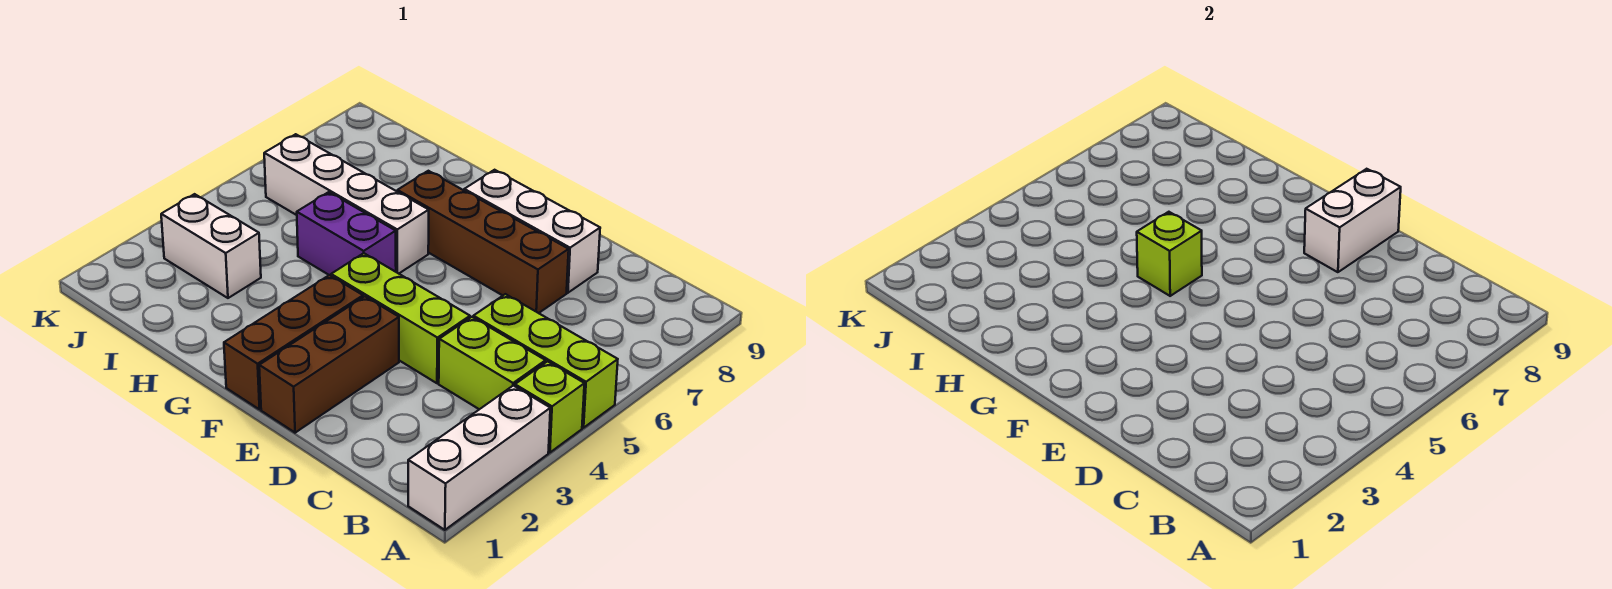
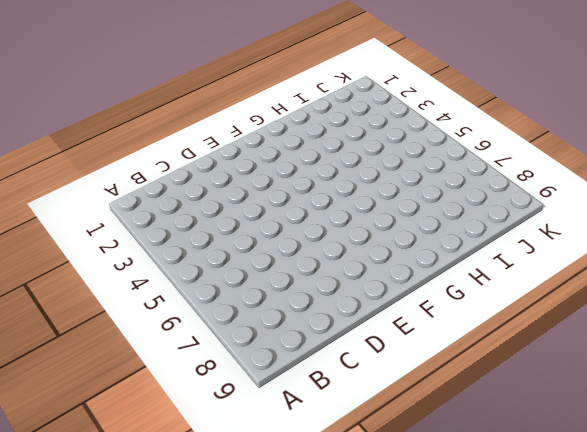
none -> white brick A1:A3 level 1
none -> lime brick A4 level 1
none -> lime brick A5:C5 level 1

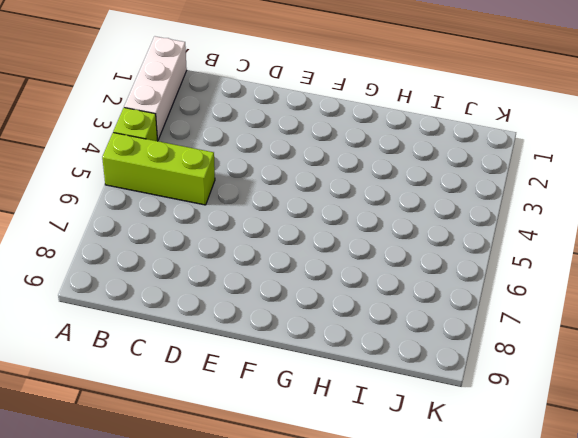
none -> lime brick B4:C4 level 1
none -> lime brick D4:F4 level 1
none -> brown brick D7:G7 level 1

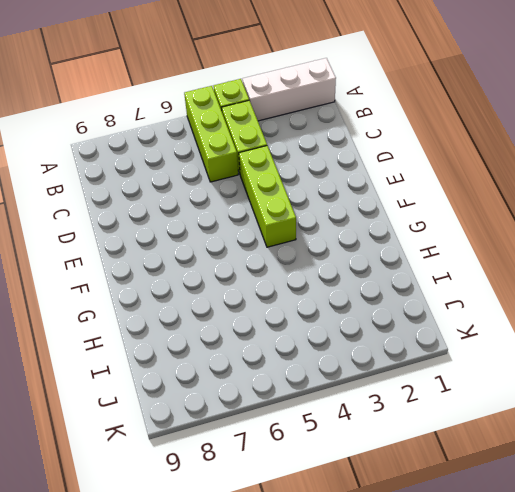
none -> brown brick D7:G7 level 1
none -> white brick D8:F8 level 1
none -> brown brick E1:E3 level 1

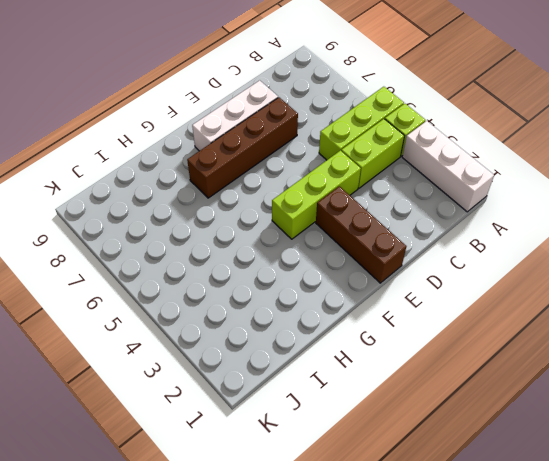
none -> brown brick F1:F3 level 1
none -> purple brick G5:H5 level 1
none -> white brick G6:J6 level 1

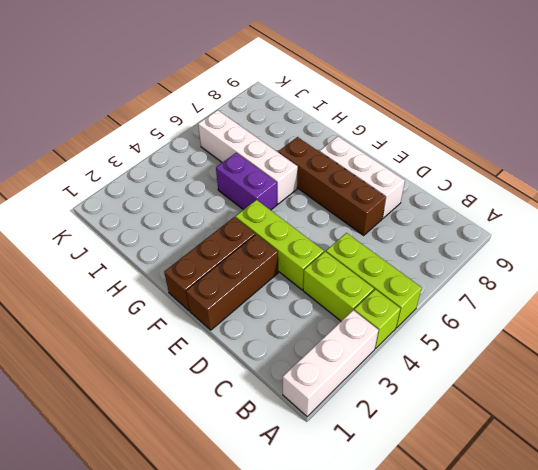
none -> white brick I3:J3 level 1
none -> white brick E8:E9 level 2
none -> lime brick G5 level 2

